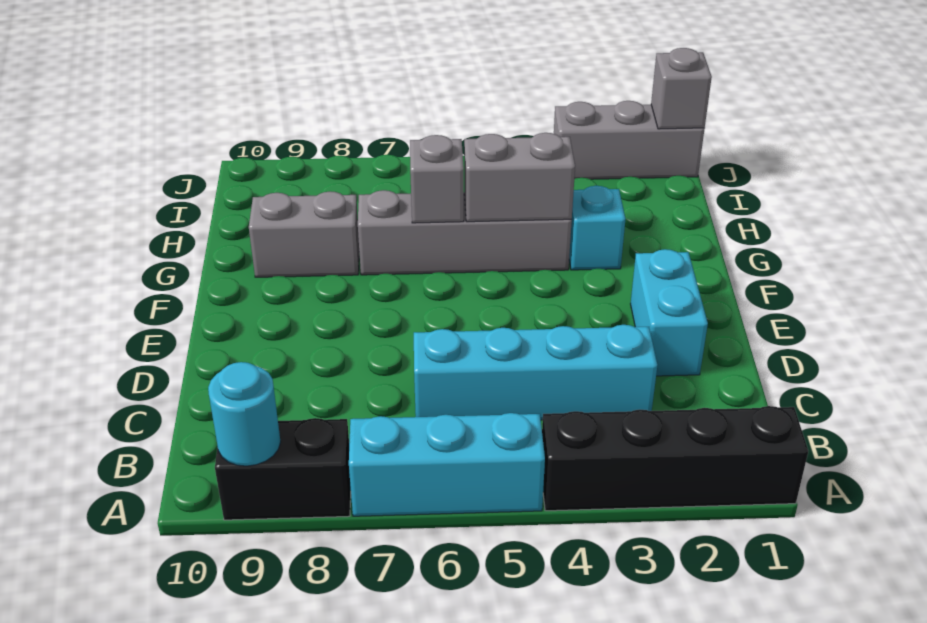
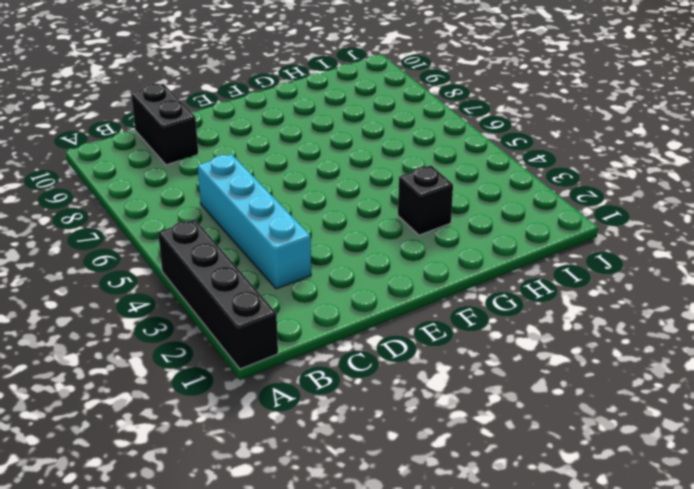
black brick C9:C10 level 1 -> black brick A8:A9 level 1
black brick G3 level 1 -> cyan brick G3 level 1
none -> cyan brick A5:A7 level 1
none -> cyan brick D2:E2 level 1
none -> grey brick G4:G7 level 1

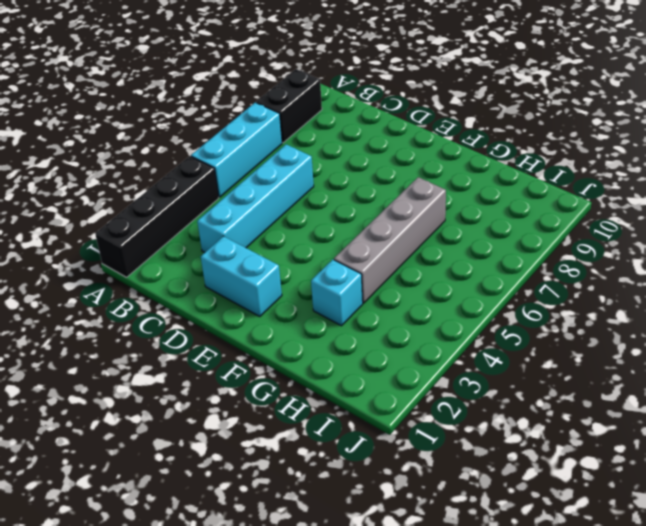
none -> grey brick G8:G9 level 1
none -> grey brick J1:J3 level 1
none -> cyan round brick A9 level 2

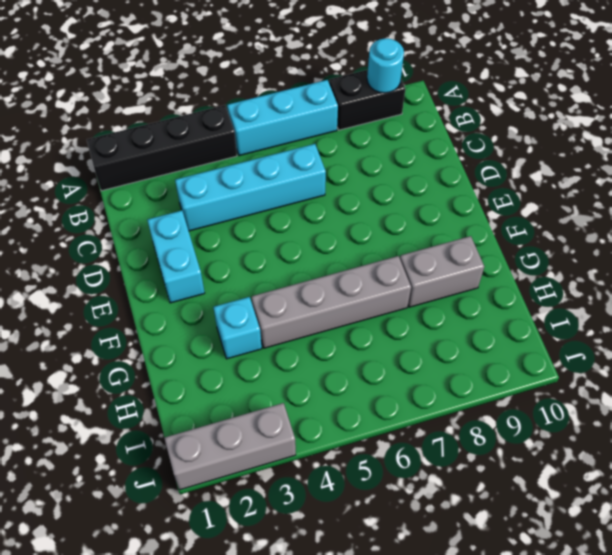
none -> grey brick G4:G5 level 2
none -> grey brick G6 level 2
none -> grey brick J1 level 2

